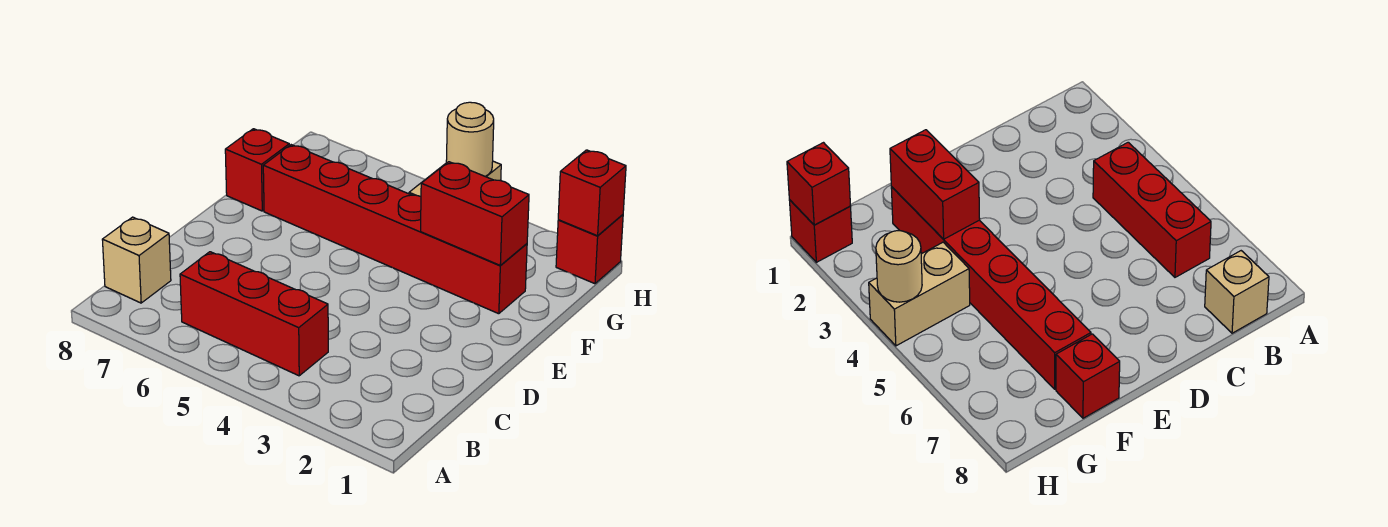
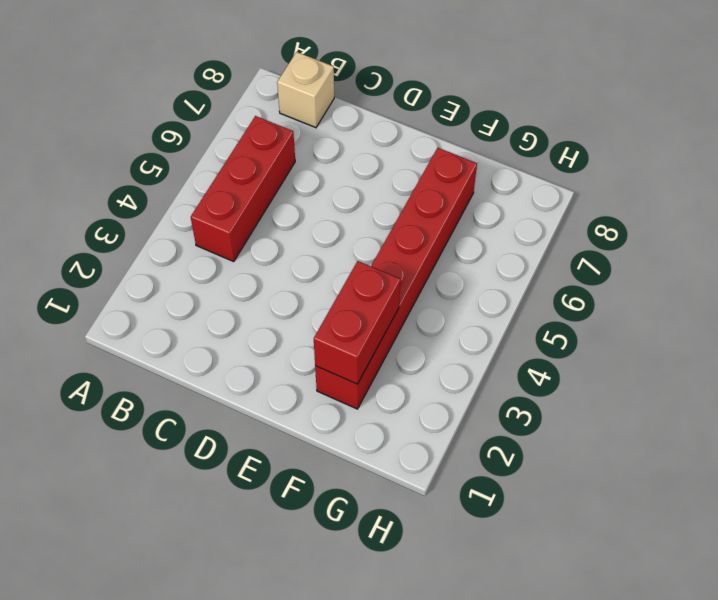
none -> red brick F8 level 1
none -> tan brick G4:H4 level 1

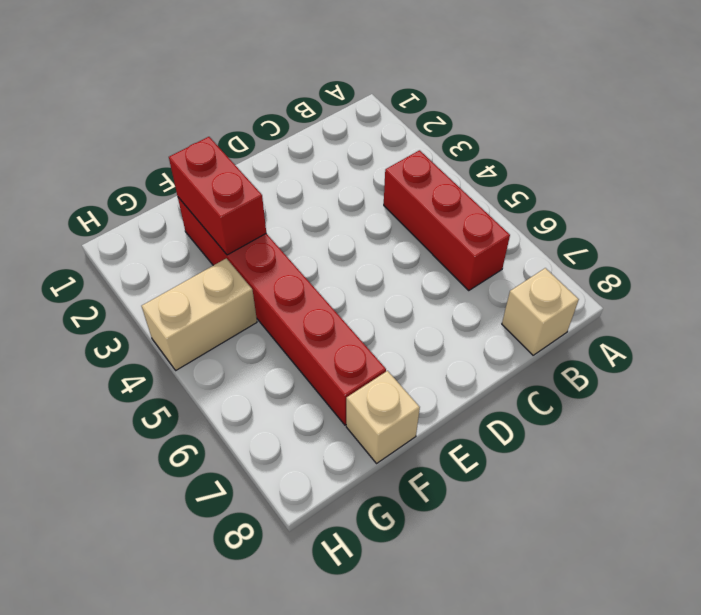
tan brick F8 level 1 -> red brick F8 level 1
none -> red brick H1 level 1
none -> red brick H1 level 2

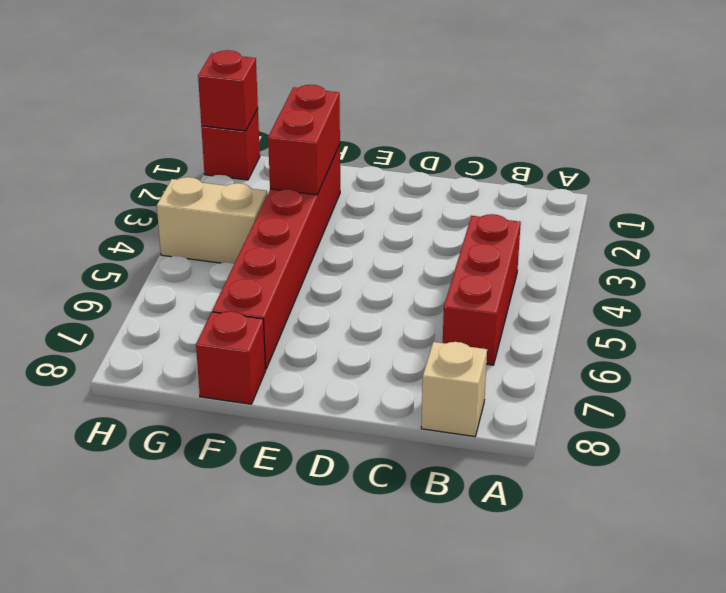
none -> tan round brick H4 level 2

